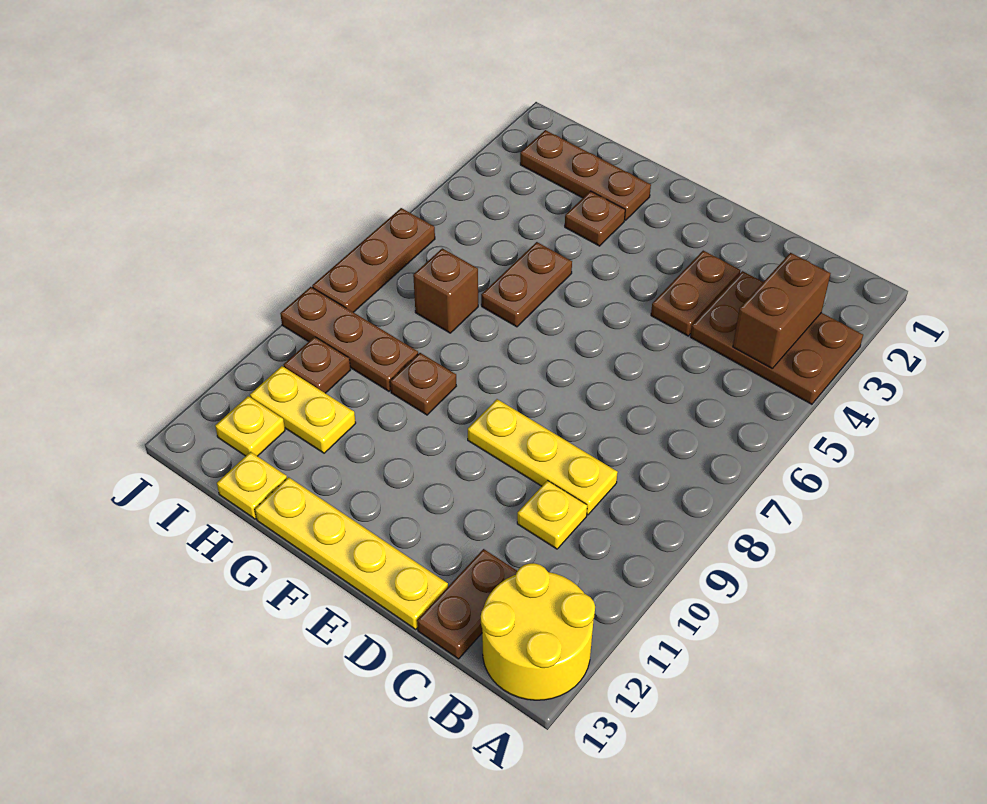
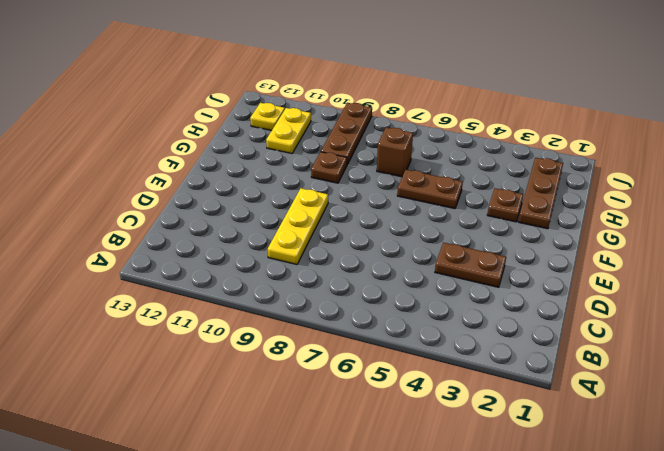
none -> brown plate A3:C4 level 1
none -> yellow round brick A12:B13 level 1
none -> yellow plate C10 level 1

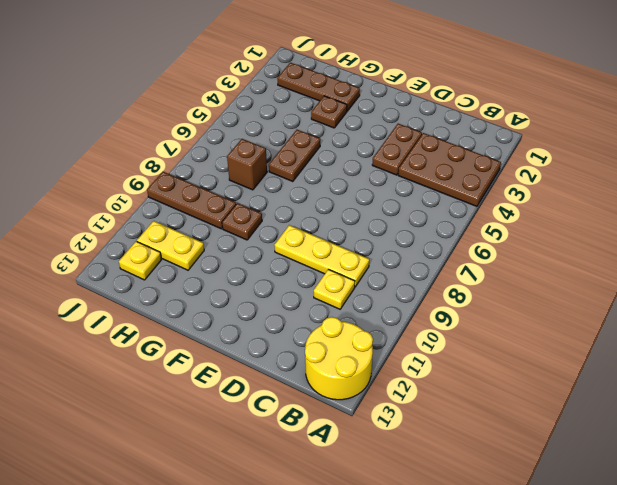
none -> brown plate C12:C13 level 1
none -> yellow plate D13:G13 level 1
none -> yellow plate H13 level 1

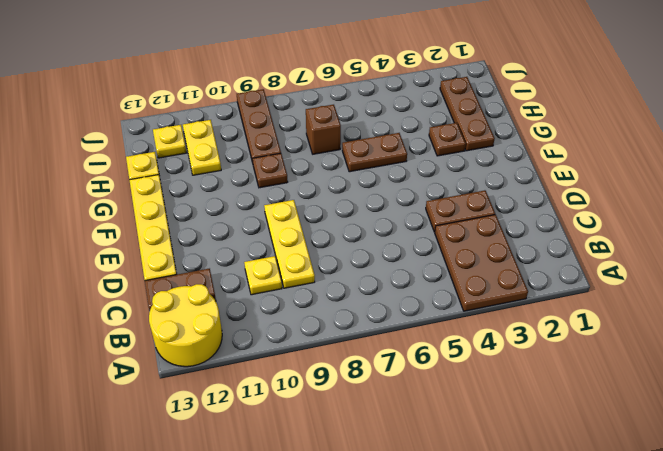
none -> brown plate I10 level 1
none -> brown plate J6:J8 level 1
none -> brown brick B3:B4 level 2

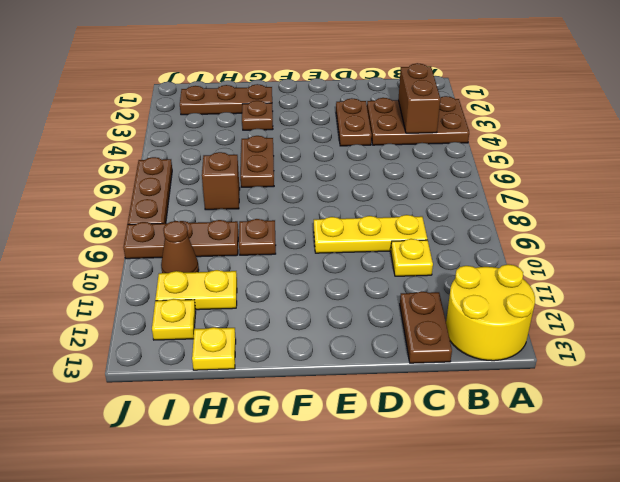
brown cone I10 level 1 -> brown plate I10 level 1
none -> yellow plate D13:G13 level 1

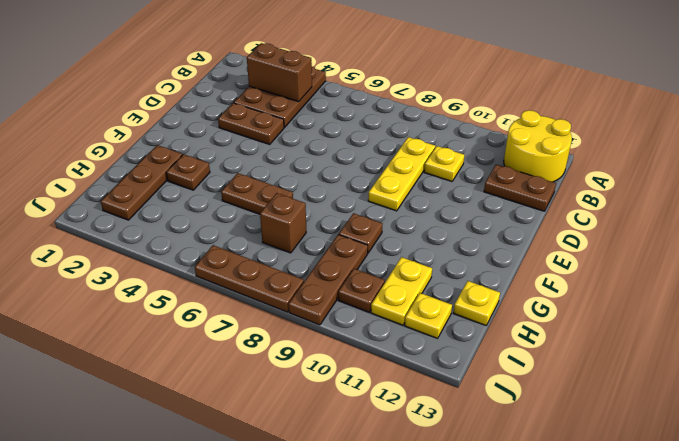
none -> yellow plate D13:G13 level 1

